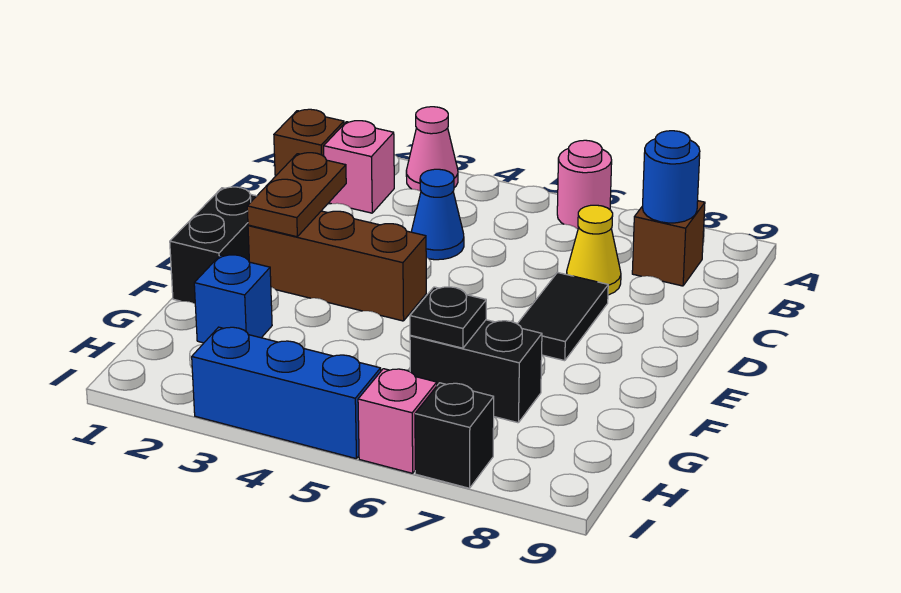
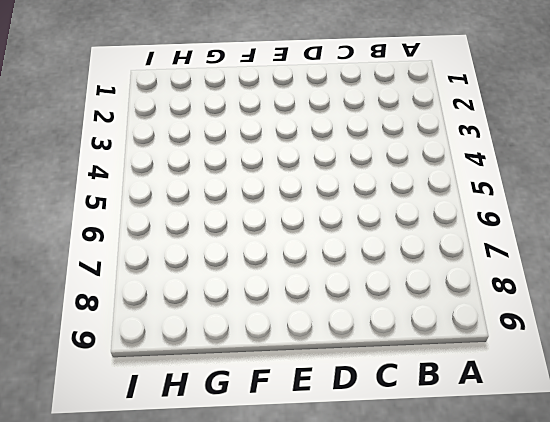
none -> pink cone A3 level 1
none -> pink round brick A6 level 1
none -> brown brick B1 level 1

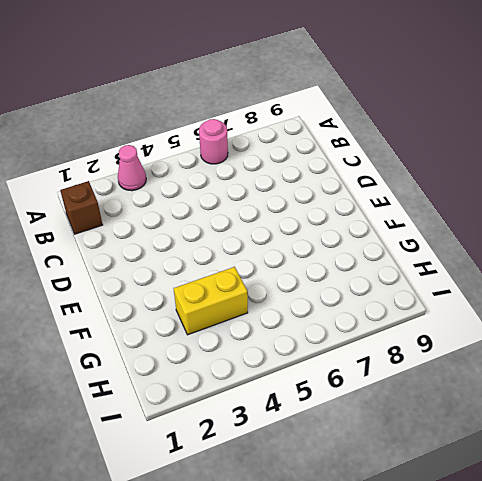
yellow brick G3:G4 level 1 -> none
none -> pink brick B2 level 1
none -> brown brick B8 level 1
none -> blue cone C4 level 1

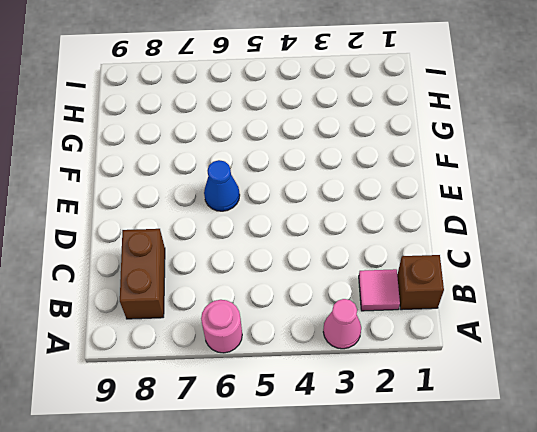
pink tile B2 level 1 -> pink brick B2 level 1
brown brick B8:C8 level 1 -> brown brick B8 level 1
blue cone E6 level 1 -> blue cone C4 level 1
none -> yellow cone C7 level 1
none -> black tile D7:E7 level 1
none -> black brick E1:F1 level 1

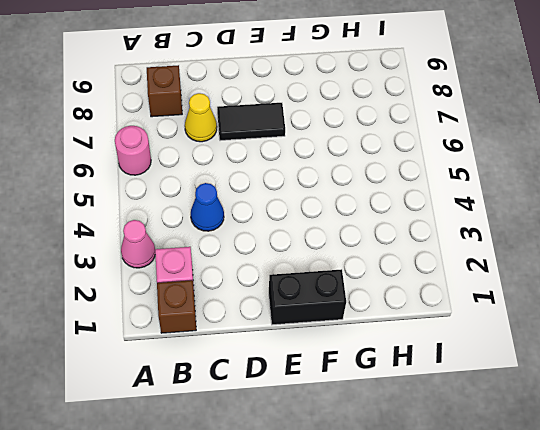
none -> brown brick E2:E4 level 1
none -> blue brick G2 level 1
none -> black brick G6:G7 level 1

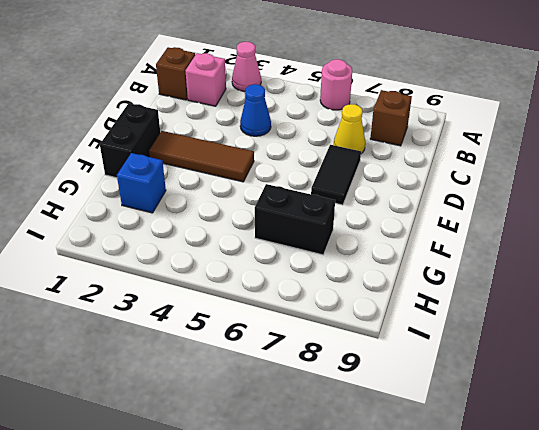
brown tile E2:E4 level 1 -> brown brick E2:E4 level 1
none -> blue brick I3:I5 level 1
none -> pink brick I6 level 1
none -> black brick I7 level 1

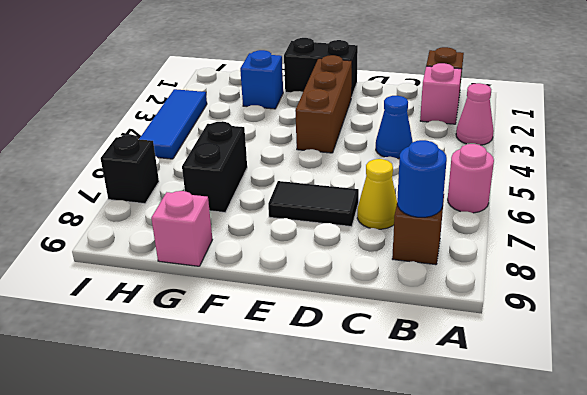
pink brick G9 level 1 -> pink brick I6 level 1
blue tile I3:I5 level 1 -> blue brick I3:I5 level 1
none -> brown plate D2:E2 level 2
none -> black plate G6 level 2

